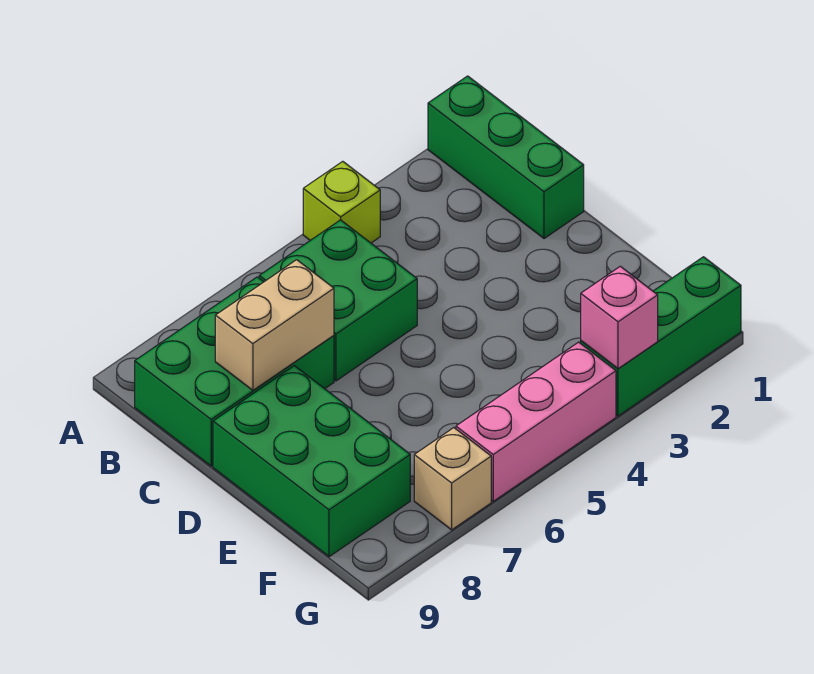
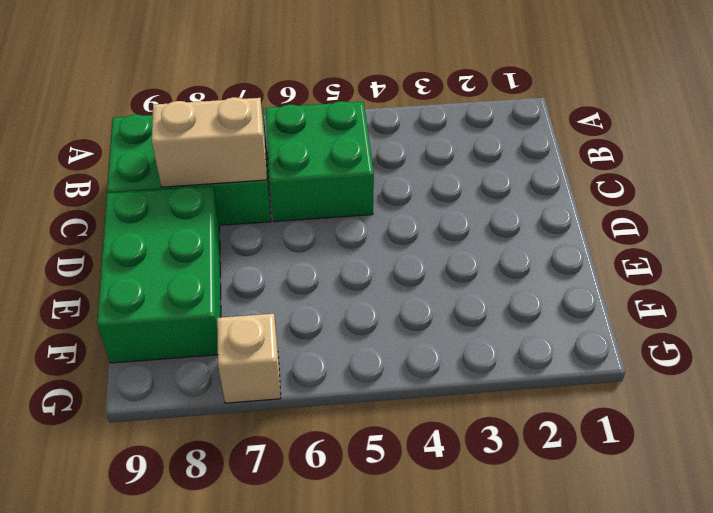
none -> green brick A1:C1 level 1
none -> lime brick A4 level 1

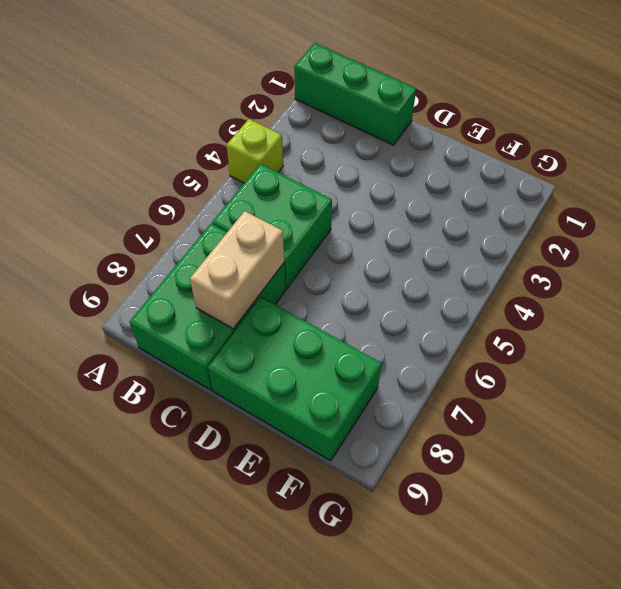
none -> green brick G1:G3 level 1
none -> pink brick G4:G6 level 1

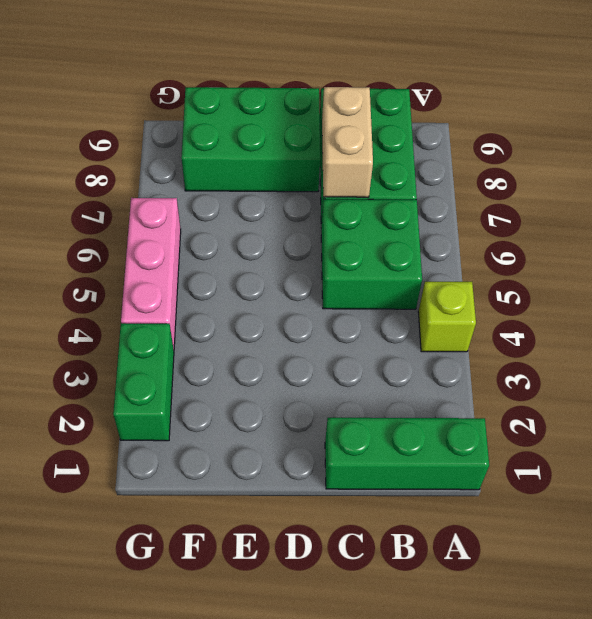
green brick G2:G3 level 1 -> green brick G1:G3 level 1
none -> tan brick G7 level 1
none -> pink brick G3 level 2

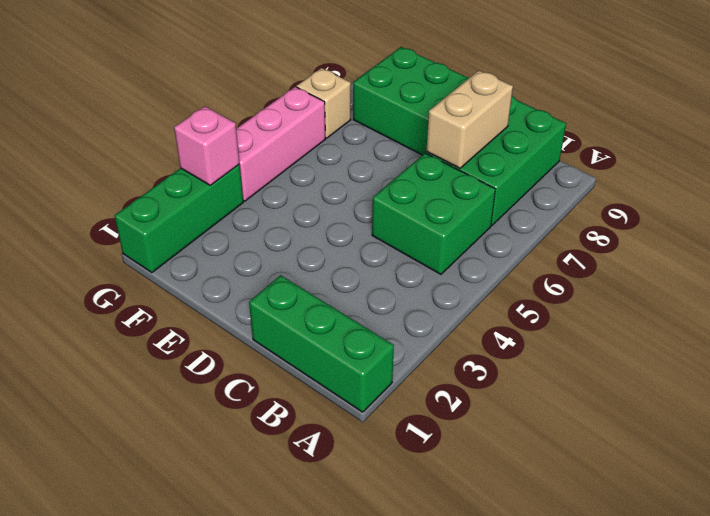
none -> lime brick A4 level 1

